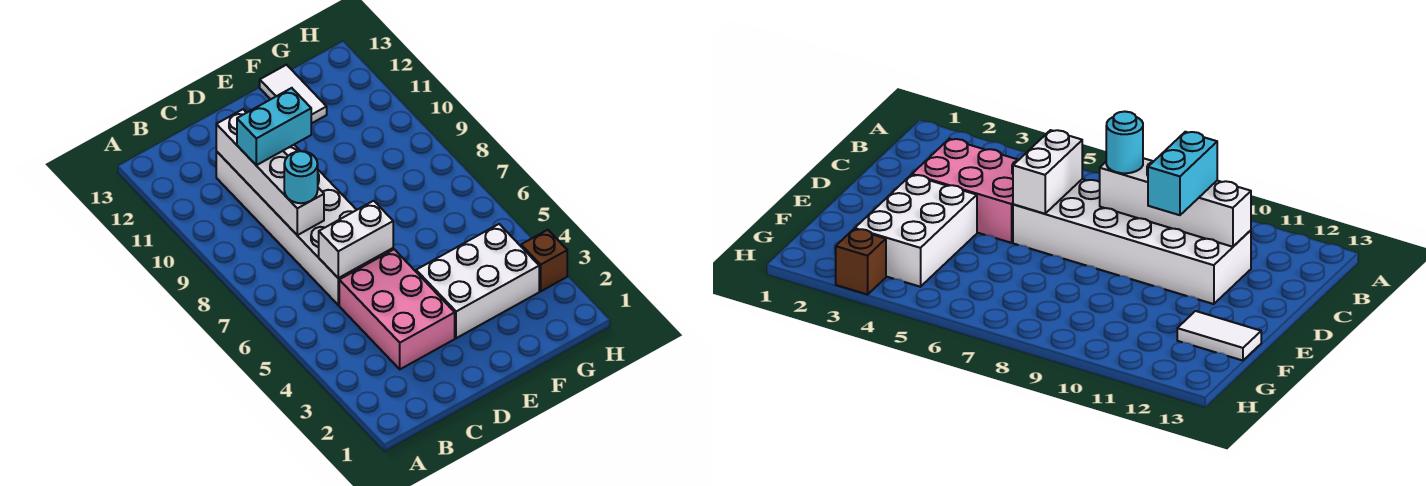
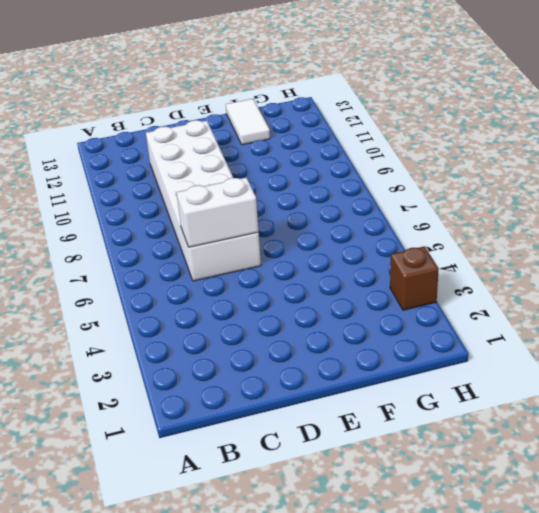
none -> pink brick C3:D5 level 1
none -> white brick E3:G4 level 1

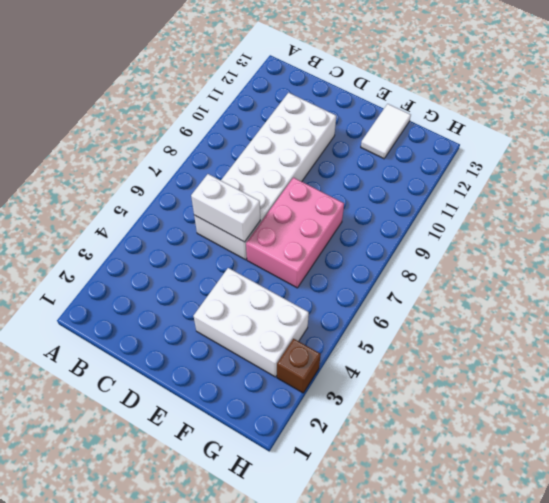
pink brick E6:F8 level 1 -> pink brick C3:D5 level 1
none -> white brick C8:C11 level 2
none -> cyan round brick C8 level 3

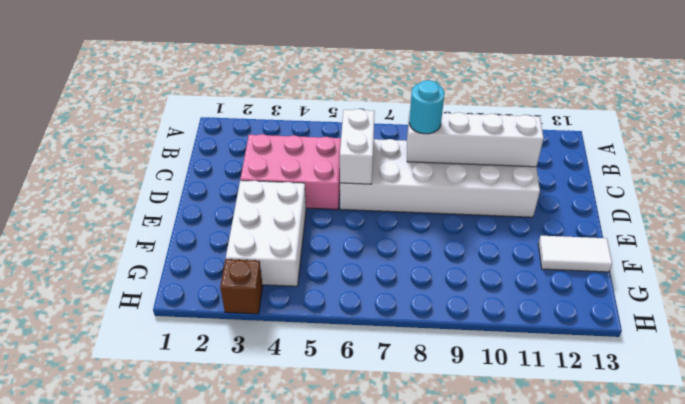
none -> cyan brick C10:D10 level 3

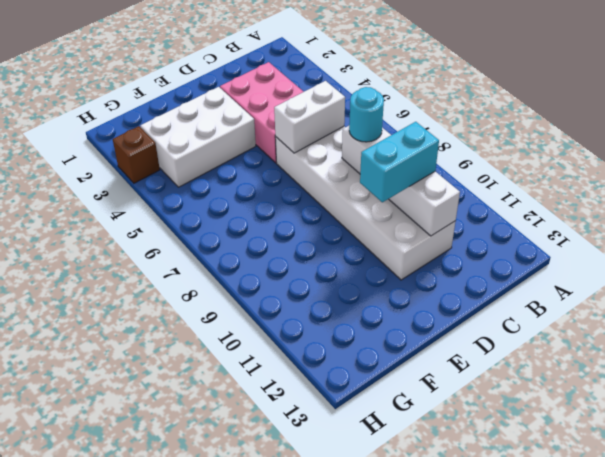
none -> white tile F12:F13 level 1

